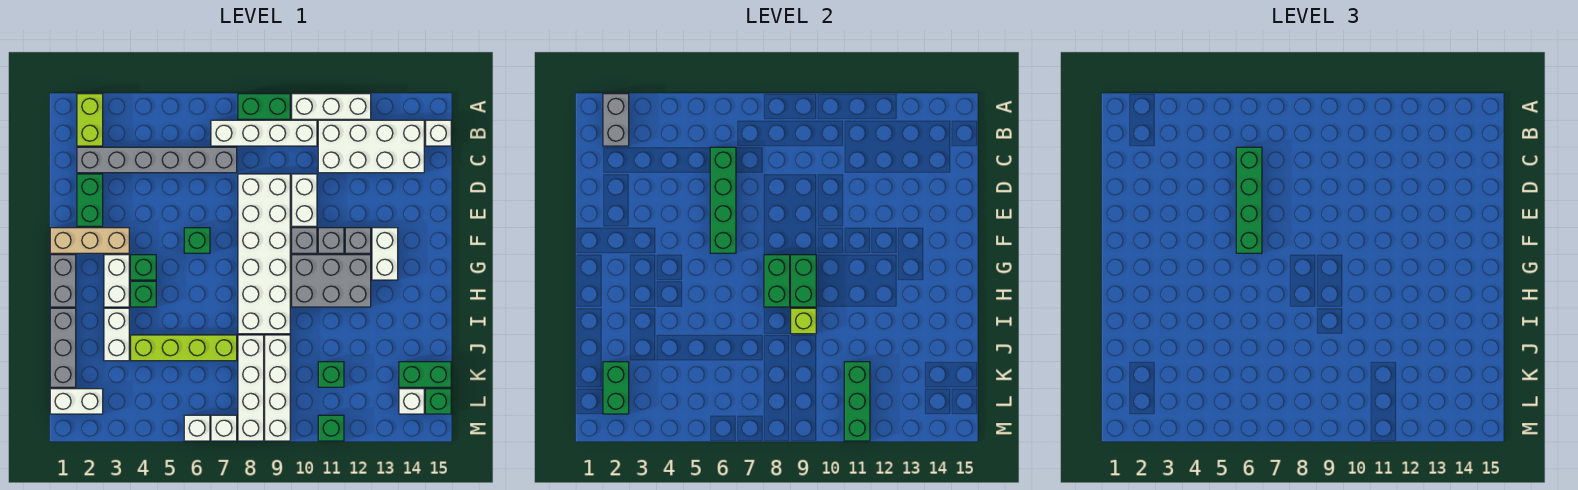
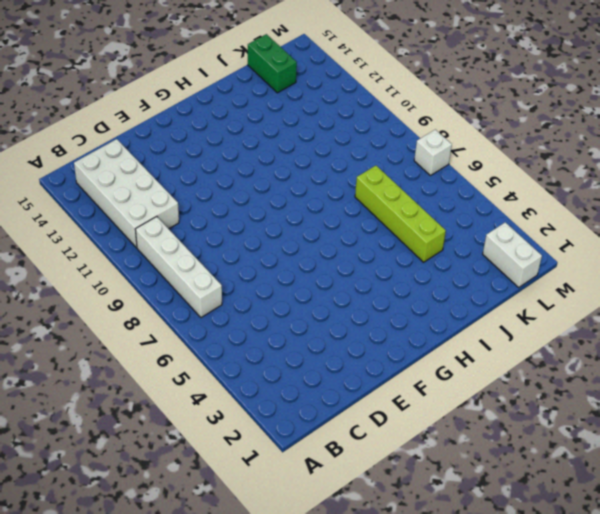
none -> lime brick A2:B2 level 1
none -> green brick A8:A9 level 1
none -> white brick A10:A12 level 1
none -> white brick B15 level 1

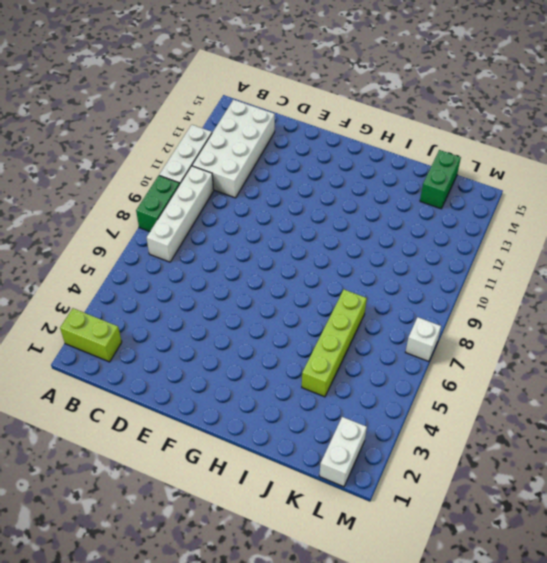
none -> white brick B15 level 1
none -> grey brick C2:C7 level 1
none -> green brick D2:E2 level 1
none -> white brick D8:I9 level 1

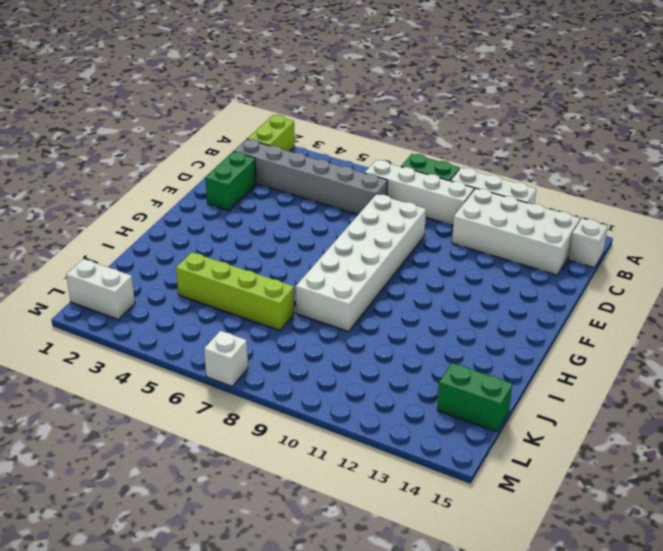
none -> white brick D10:E10 level 1
none -> tan brick F1:F3 level 1
none -> green brick F6 level 1
none -> grey brick F10 level 1

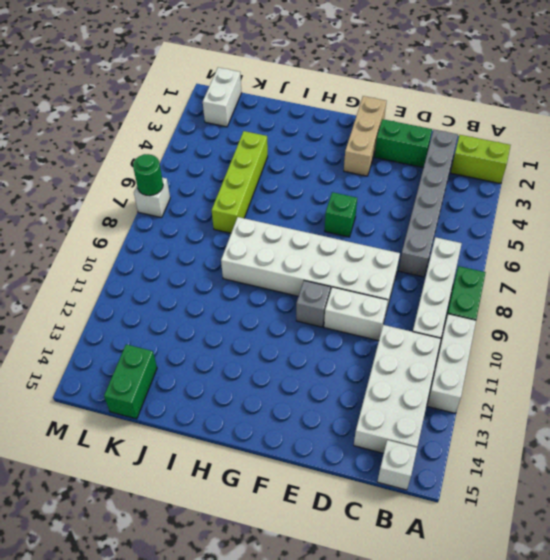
green round brick M7 level 2 -> none
none -> grey brick F11 level 1
none -> grey brick F12 level 1
none -> white brick F13:G13 level 1
none -> grey brick G1:H1 level 1

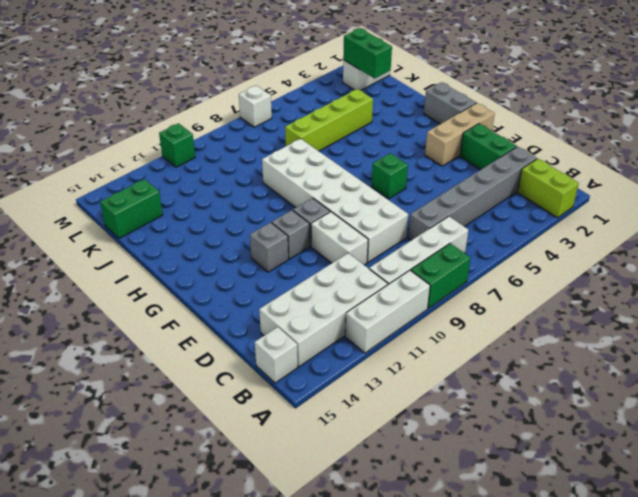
none -> white brick F13:G13 level 1
none -> white brick G3:H3 level 1
none -> green brick G4 level 1
none -> grey brick G10:H12 level 1

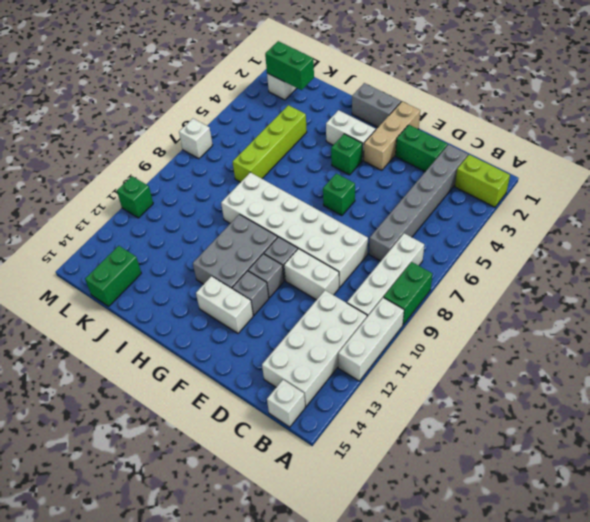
none -> green brick H4 level 1
none -> grey brick I1:K1 level 1
none -> white brick I3:J3 level 1
none -> white brick J8:M8 level 1

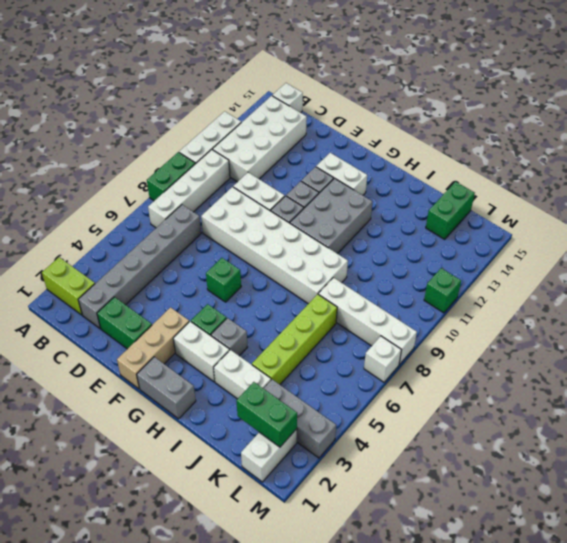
grey brick H4 level 1 -> green brick H4 level 1
grey brick K3:M3 level 1 -> grey brick I1:K1 level 1
none -> white brick J9:M9 level 1
none -> green brick K11 level 1
none -> white brick L14 level 1
none -> green brick L15 level 1

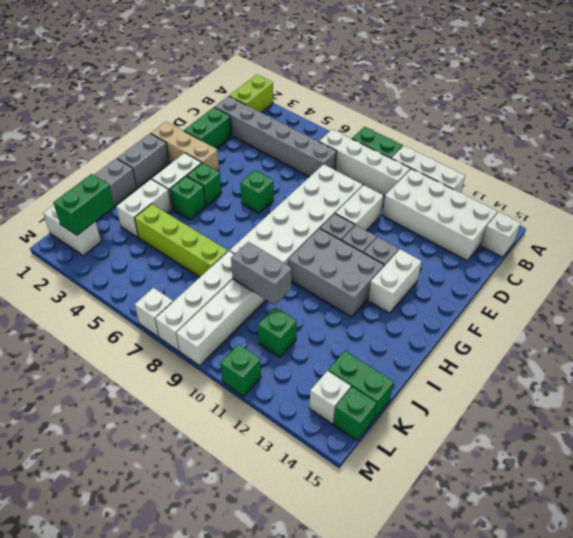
grey brick J9:J10 level 2 -> grey brick A2:B2 level 2
none -> white brick M6 level 1
none -> green brick C6:F6 level 2
none -> green brick G8:H8 level 2
none -> green brick G9:H9 level 2

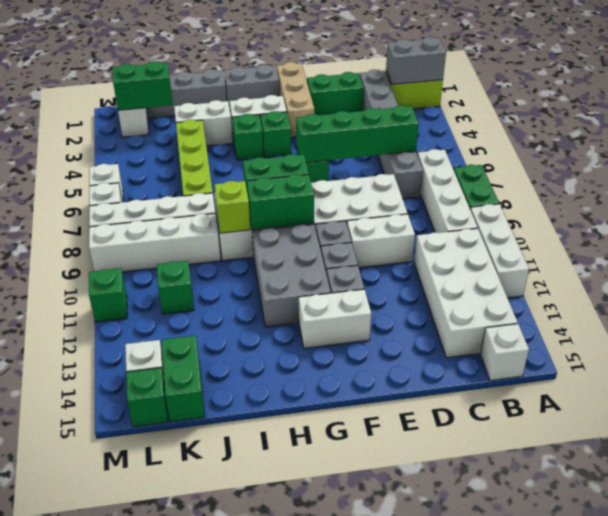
none -> green brick K11:M11 level 2
none -> green brick C6:F6 level 3

